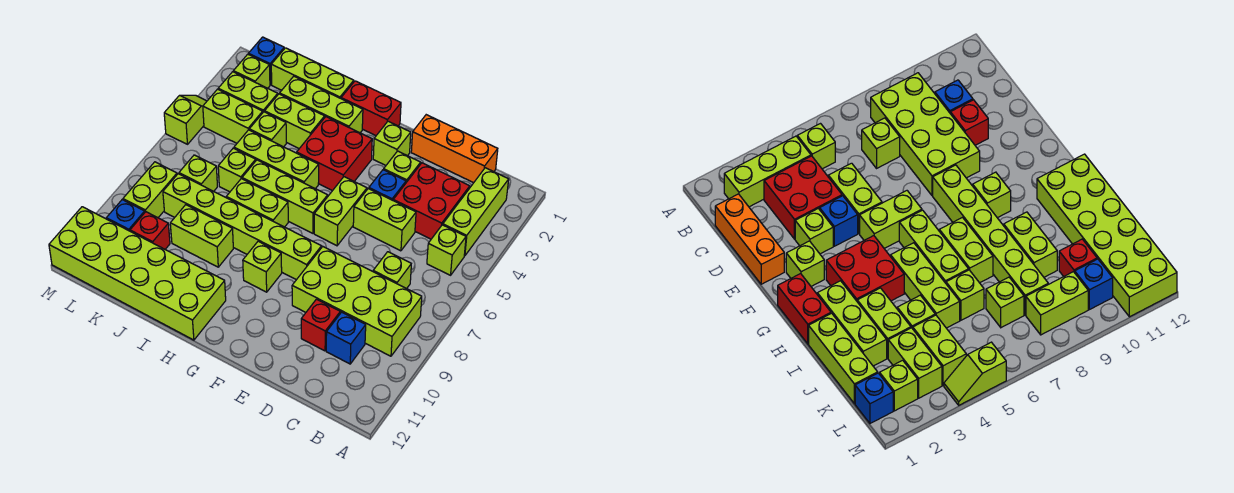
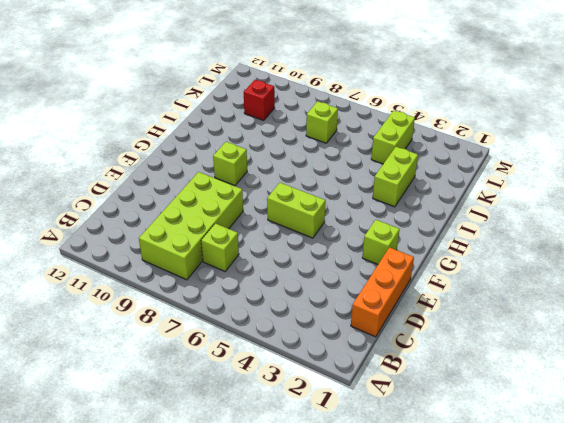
none -> lime brick B2:B4 level 1
none -> lime brick B5 level 1
none -> red brick C3:D4 level 1
none -> blue brick C10 level 1

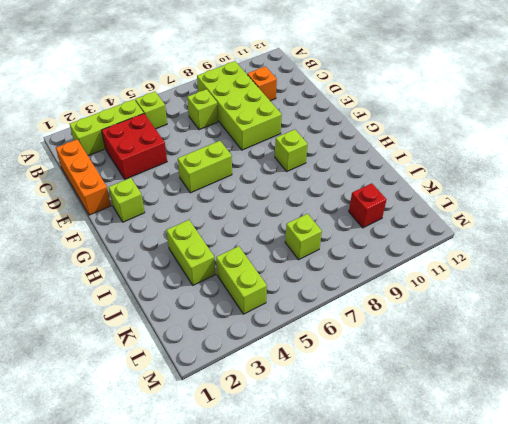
orange brick C10 level 1 -> blue brick C10 level 1
none -> lime brick D5:E5 level 1
none -> red brick D10 level 1
none -> lime brick E3 level 1
none -> blue brick E4 level 1

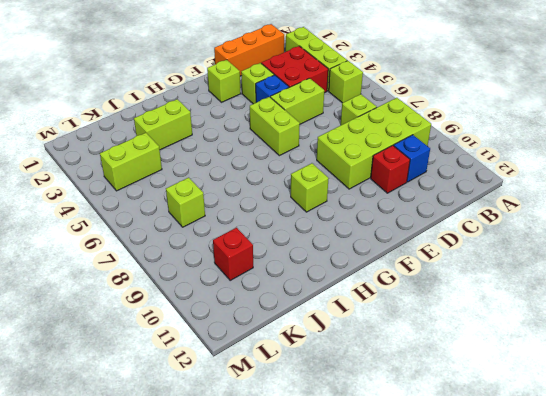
none -> lime brick F8:K8 level 1
none -> red brick G1:H1 level 1
none -> red brick G3:H4 level 1
none -> lime brick G6:I6 level 1

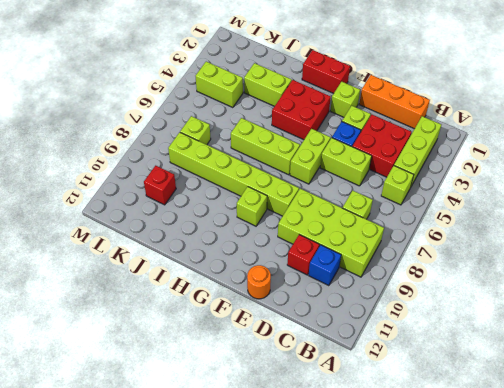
orange round brick E12 level 1 -> none
none -> lime brick H2:J2 level 1
none -> lime brick H5:J5 level 1
none -> lime brick H7:I7 level 1
none -> lime brick H11:M12 level 1

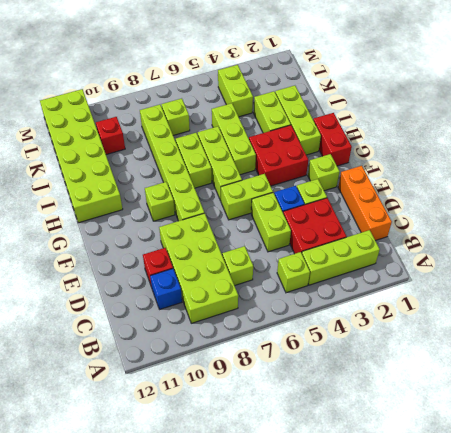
none -> lime brick I1:K1 level 1
none -> lime brick I9:J9 level 1
none -> lime brick J4 level 1
none -> lime brick J6 level 1

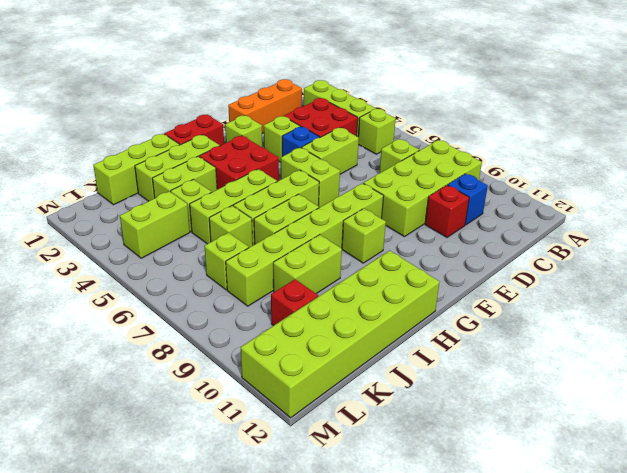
none -> lime brick K3:L3 level 1
none -> blue brick L1 level 1
none -> lime brick L2 level 1
none -> lime brick L8:L9 level 1

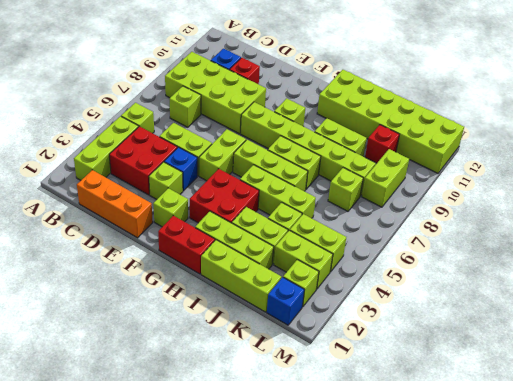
none -> lime brick J6 level 1
none -> blue brick L10 level 1
none -> lime slope M4:M5 level 1 top 5

